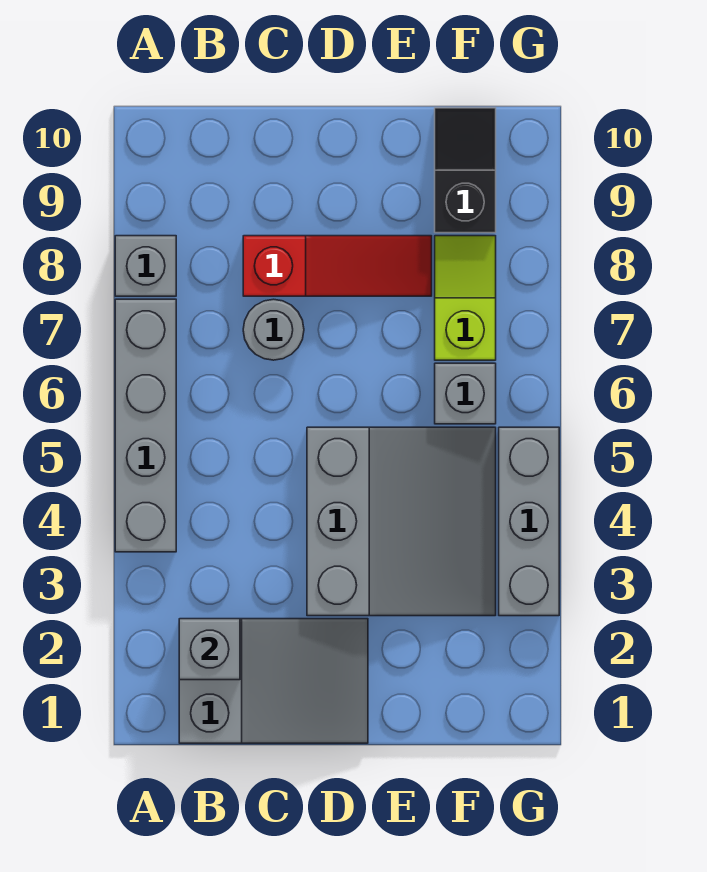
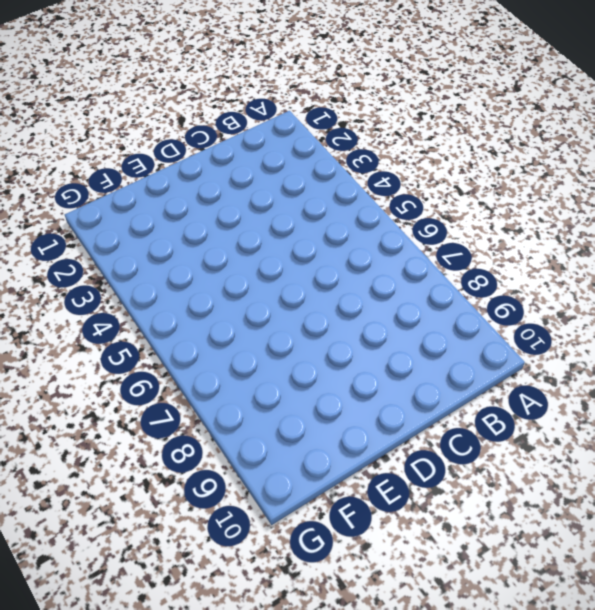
none -> grey brick A4:A7 level 1
none -> grey brick A8 level 1

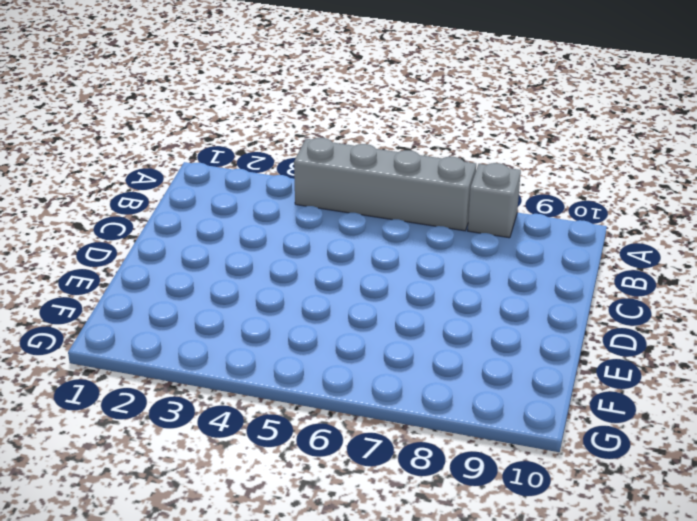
none -> grey slope B1:D2 level 1 top B
none -> grey round brick C7 level 1

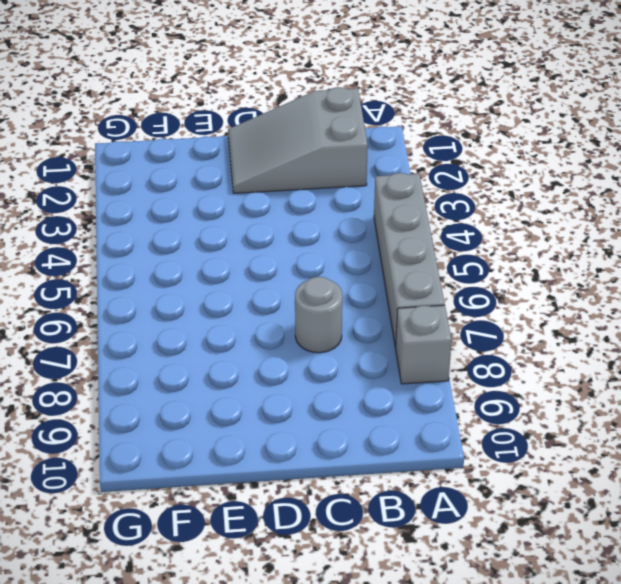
none -> red slope C8:E8 level 1 top C
none -> grey slope D3:F5 level 1 top D

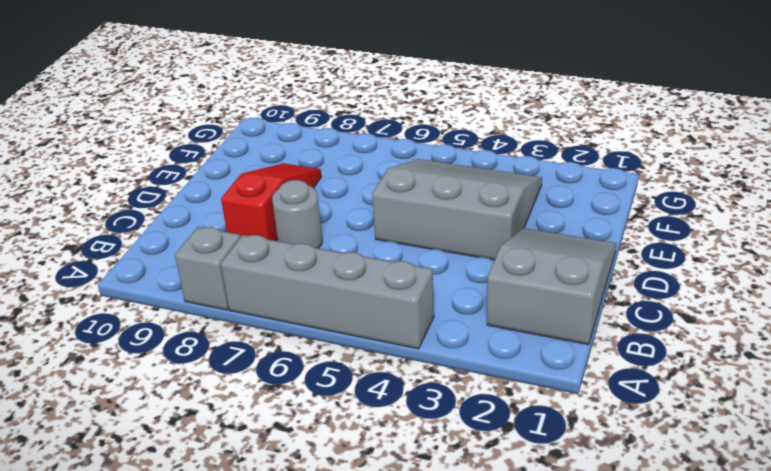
none -> grey brick F6 level 1
none -> lime slope F7:F8 level 1 top 7

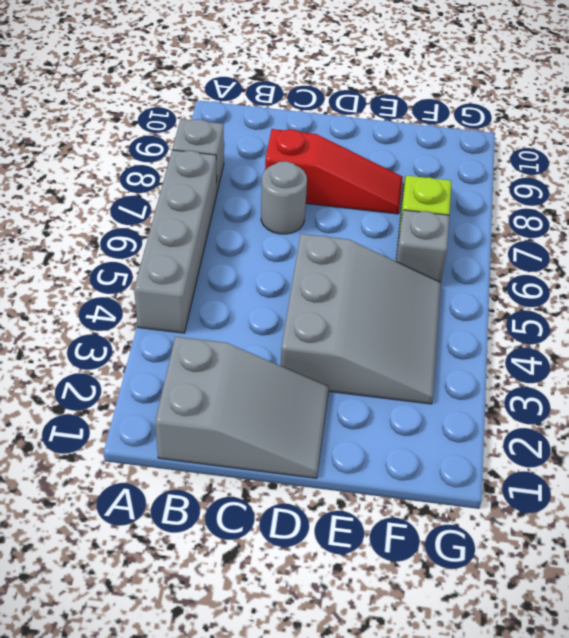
none -> black slope F9:F10 level 1 top 9
none -> grey brick G3:G5 level 1

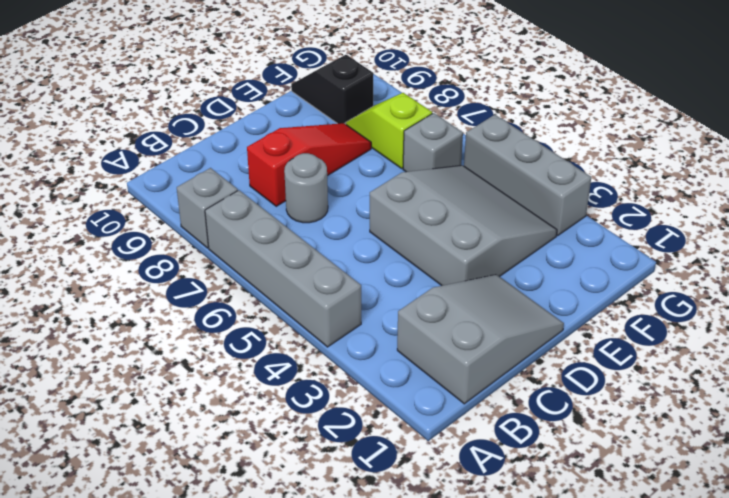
none -> grey brick B2 level 2

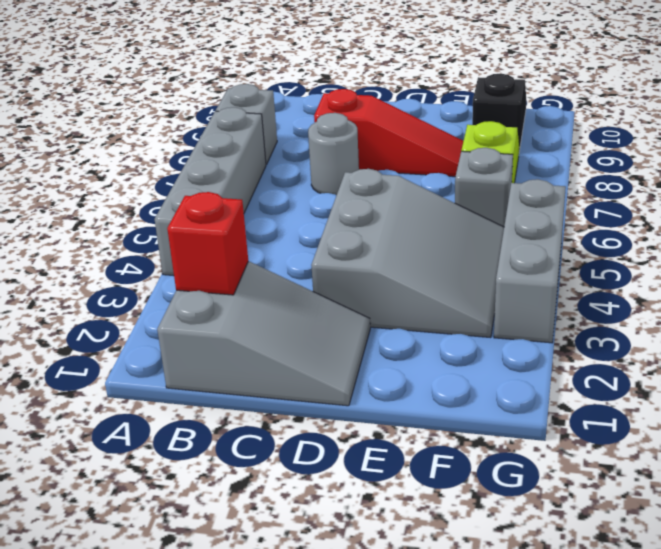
red brick B2 level 2 -> grey brick B2 level 2

